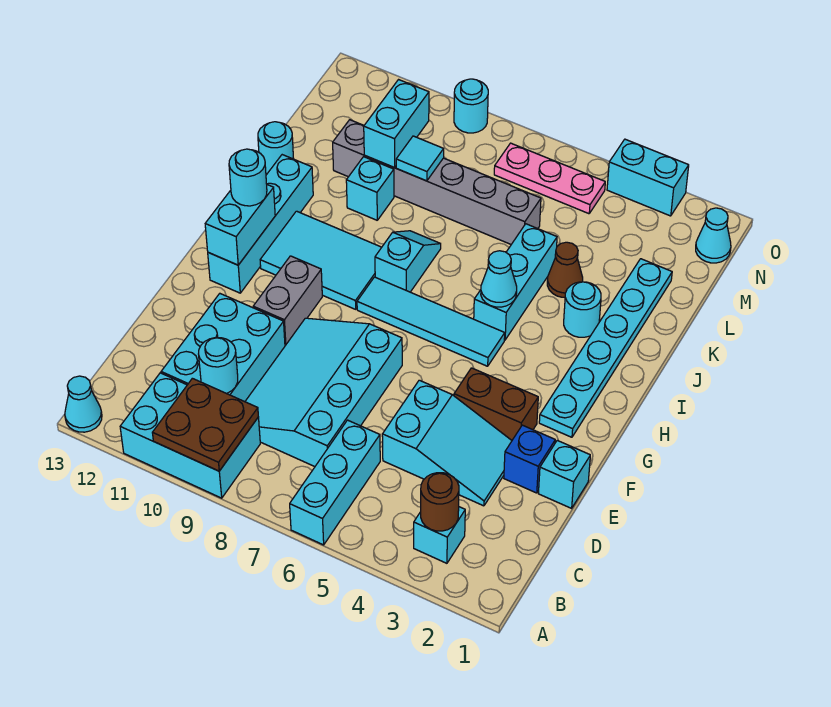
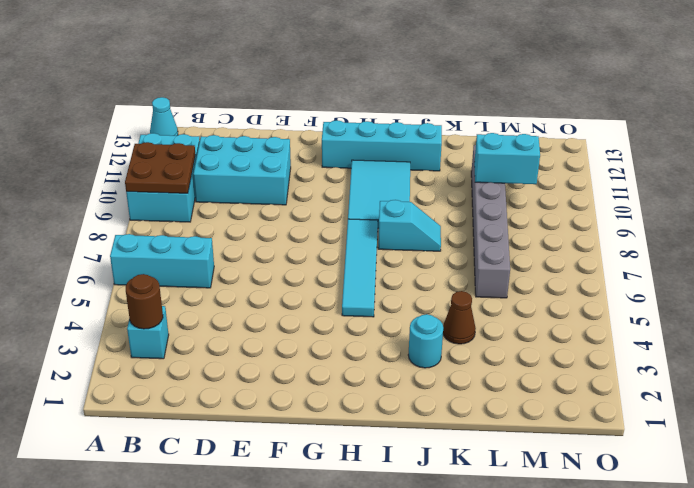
none -> cyan slope C7:F9 level 1 top 7
none -> cyan slope D3:E5 level 1 top 5
none -> cyan brick E1 level 1
none -> blue brick E2 level 1

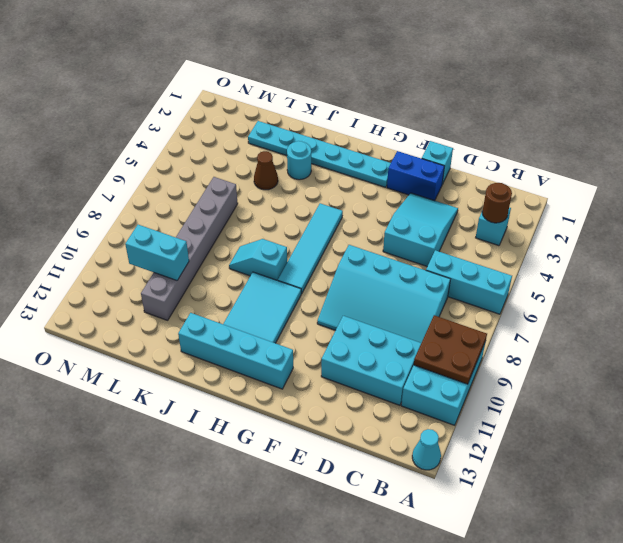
blue brick E2:F2 level 1 -> blue brick E2 level 1
none -> brown brick F3:F4 level 1
none -> grey brick F10:G10 level 1
none -> cyan brick I5:K5 level 1
none -> cyan brick K10 level 1

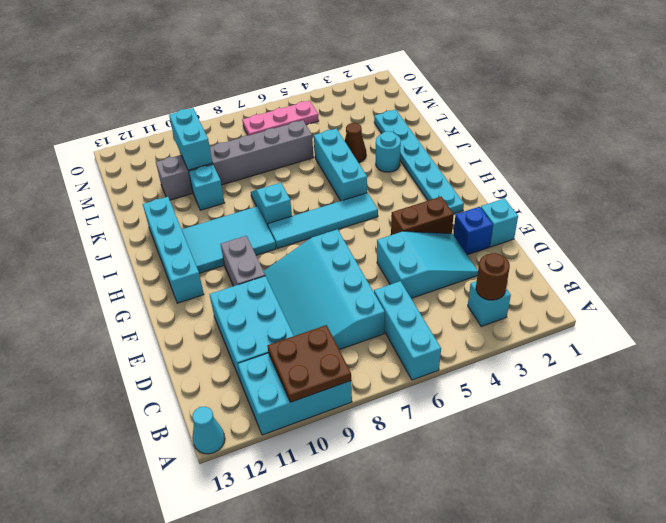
none -> cyan round brick K13 level 1
none -> cyan cone N1 level 1
none -> cyan brick O3:O4 level 1
none -> cyan round brick O9 level 1

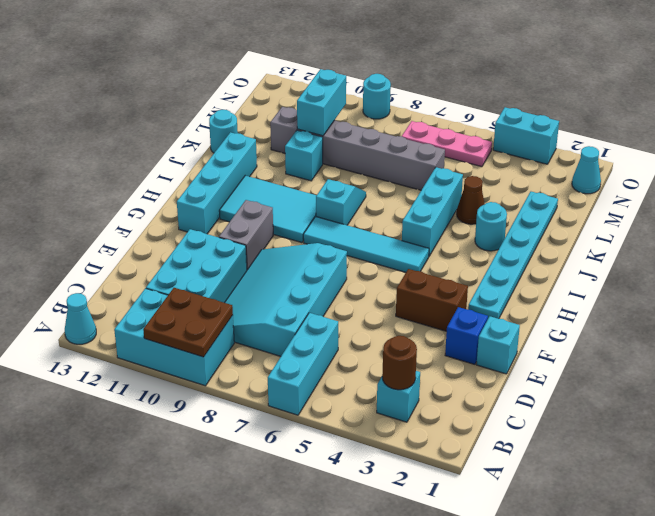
none -> cyan slope D3:E5 level 1 top 5
none -> cyan round brick C10 level 2
none -> cyan brick G12:H12 level 2
none -> cyan cone I5 level 2

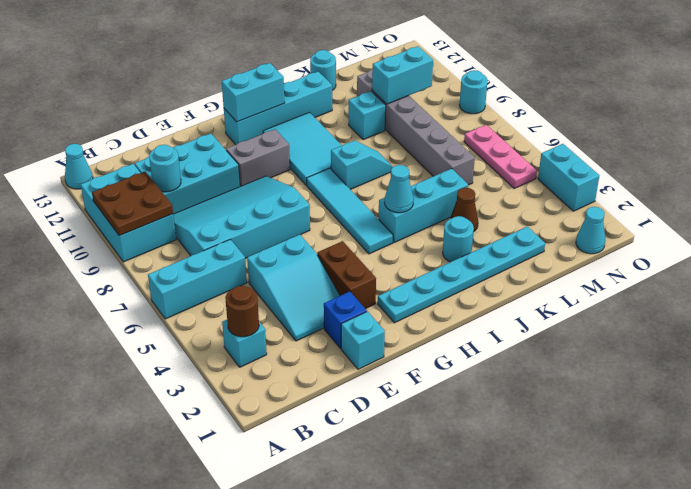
none -> cyan tile L9 level 2
none -> cyan round brick H12 level 3

